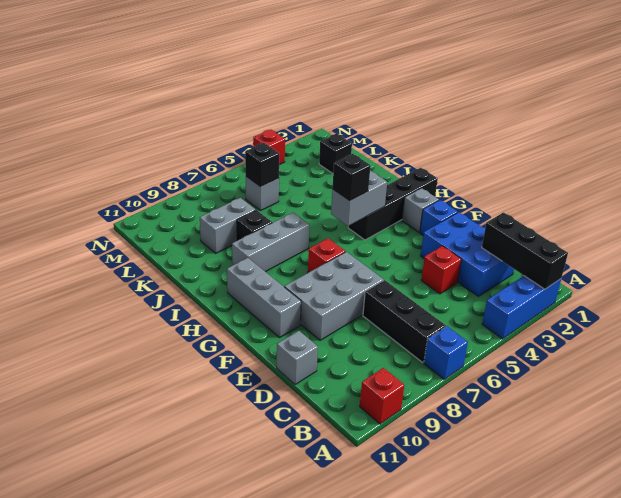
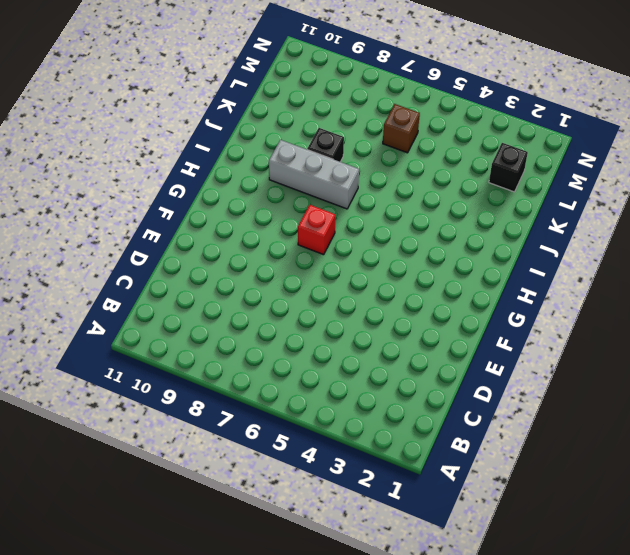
brown brick L6 level 1 -> grey brick L6 level 1
none -> blue brick A2:A4 level 1
none -> blue brick A7 level 1
none -> red brick A10 level 1

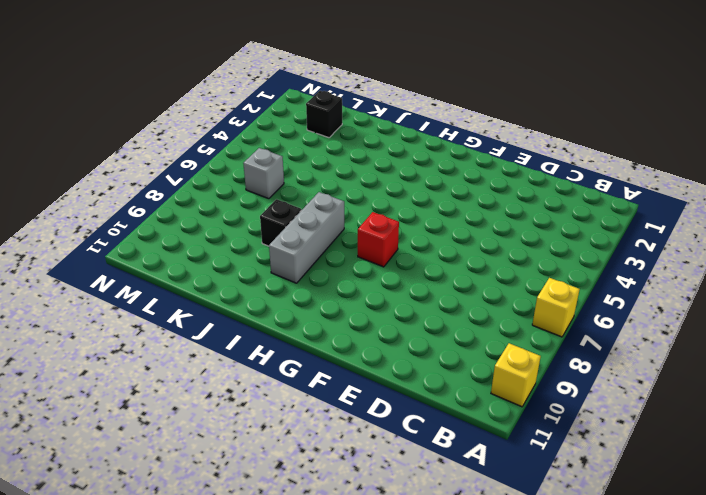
yellow brick A7 level 1 -> blue brick A7 level 1
yellow brick A10 level 1 -> red brick A10 level 1
none -> blue brick A2:A4 level 1
none -> black brick B7:D7 level 1
none -> blue brick C2:E3 level 1

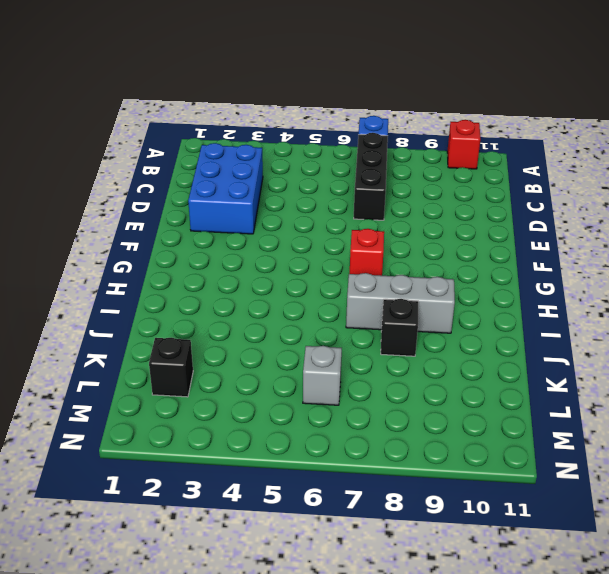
none -> blue brick A2:A4 level 1
none -> red brick D4 level 1
none -> grey brick D11 level 1

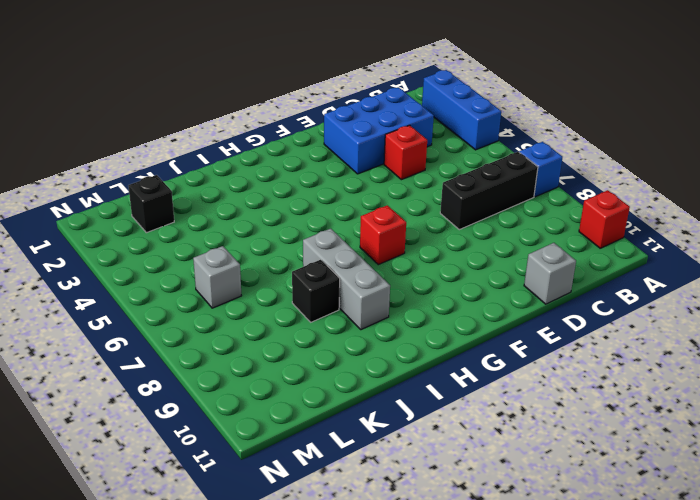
none -> grey brick E7:F9 level 1
none -> blue brick F2 level 1
none -> grey brick F10:H10 level 1

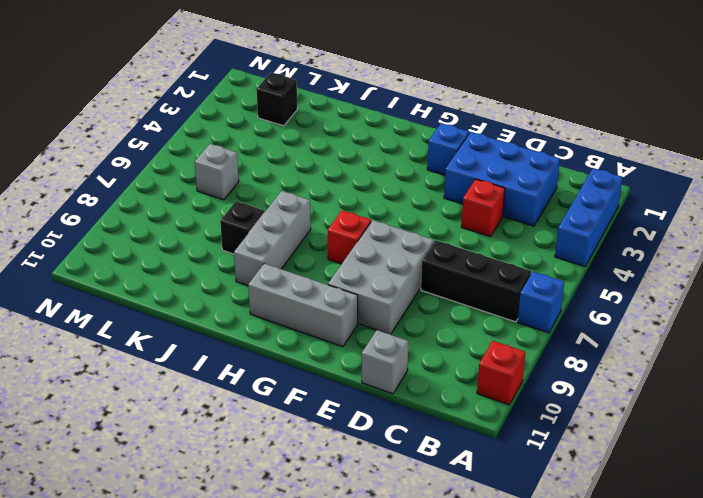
none -> grey brick G2 level 1
none -> black brick H1:H4 level 1
none -> grey brick K8:K9 level 1

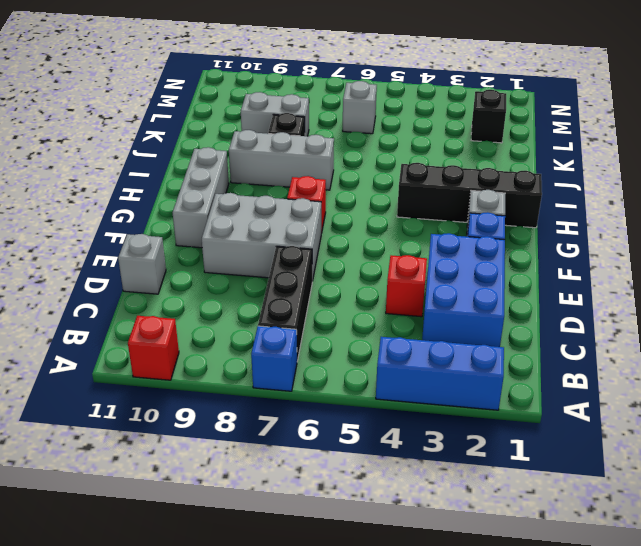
none -> red brick N4 level 1
none -> black brick A2:C2 level 2
none -> grey brick H4:H5 level 2

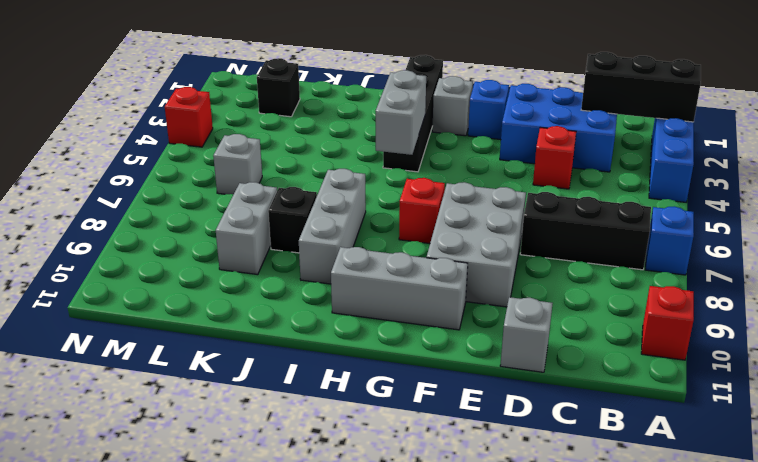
none -> black brick L6 level 2
none -> black brick H5 level 3

